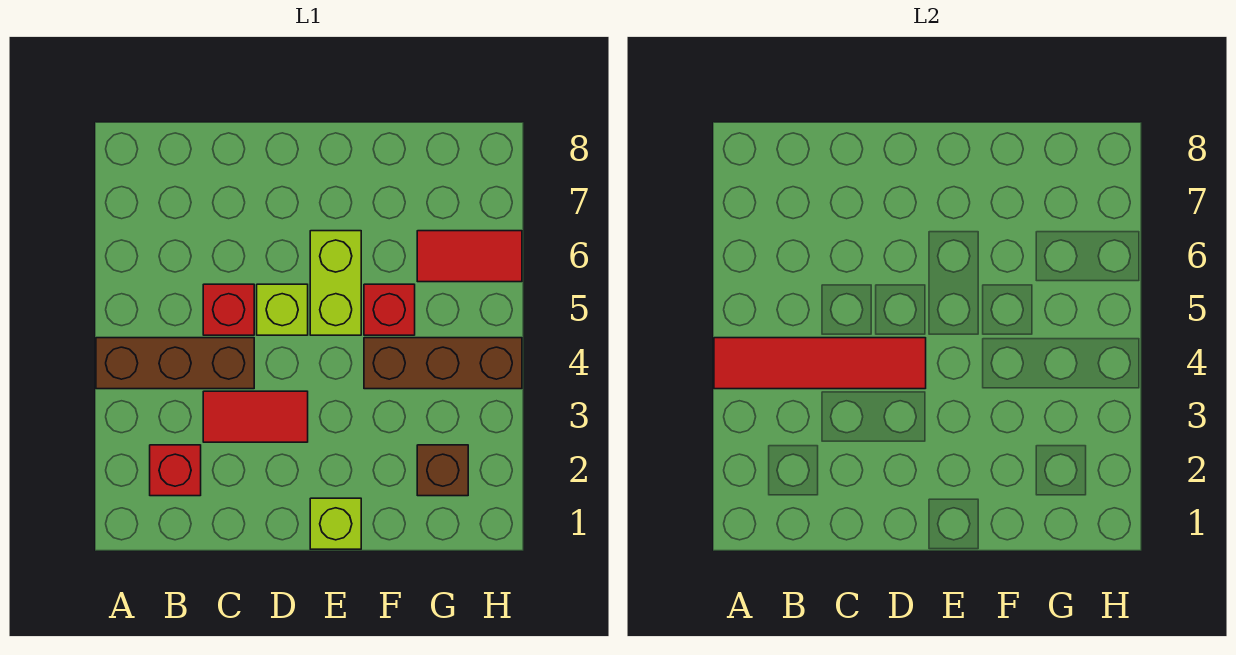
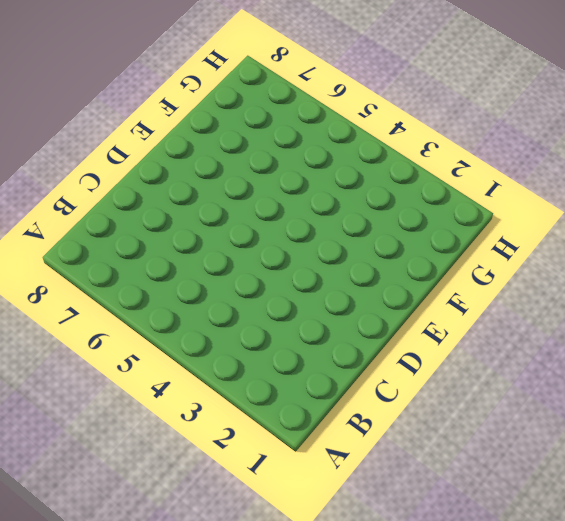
none -> brown brick A4:C4 level 1
none -> red brick B2 level 1
none -> red tile C3:D3 level 1

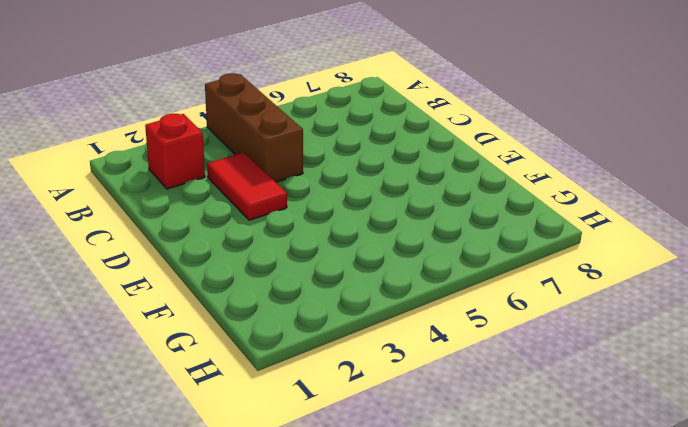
none -> red brick C5 level 1
none -> lime brick D5 level 1
none -> lime brick E1 level 1

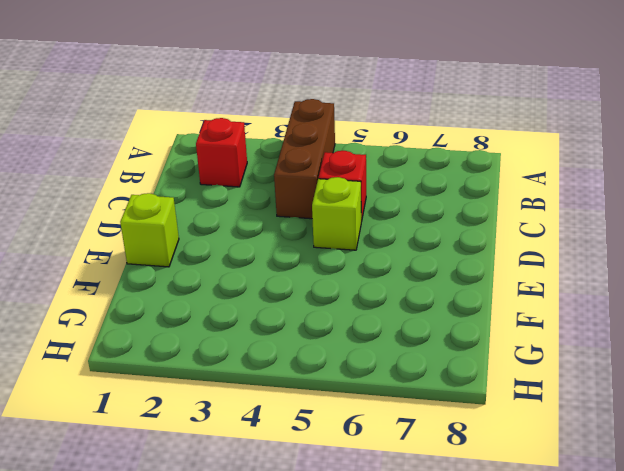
none -> red tile C3:D3 level 1
none -> lime brick E5:E6 level 1
none -> brown brick F4:H4 level 1

